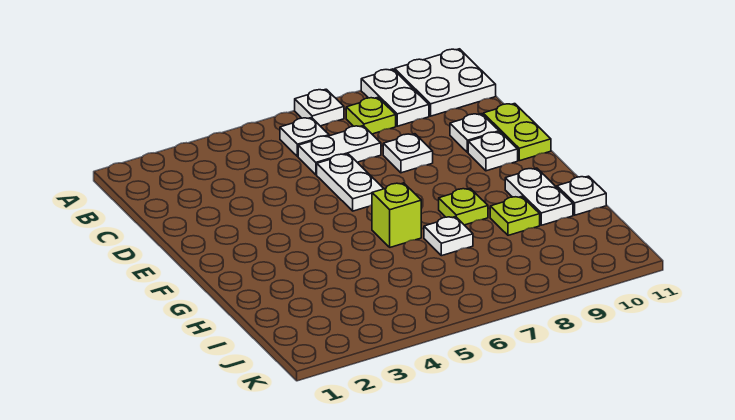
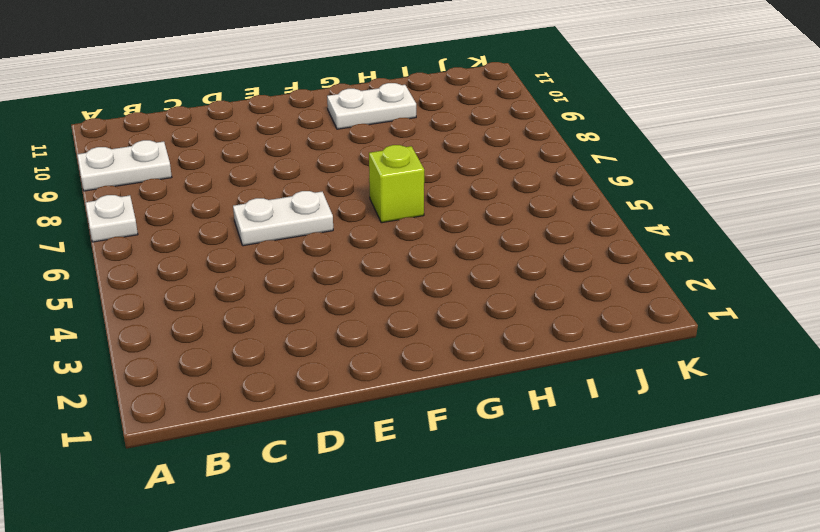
none -> white plate A10:B11 level 1
none -> white plate B6 level 1
none -> lime plate B8 level 1

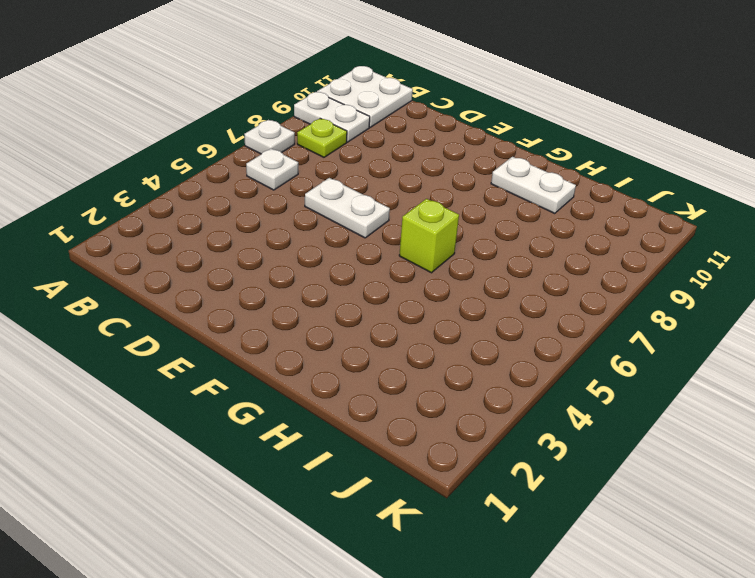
none -> white plate C6:C7 level 1
none -> white plate D8 level 1
none -> white plate D10 level 1

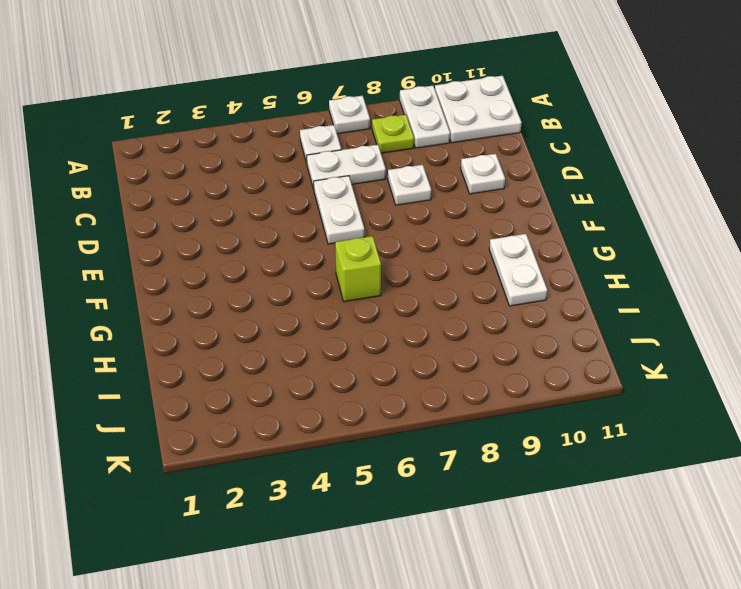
none -> lime plate D11:E11 level 1
none -> white plate E10 level 1
none -> lime plate G8 level 1

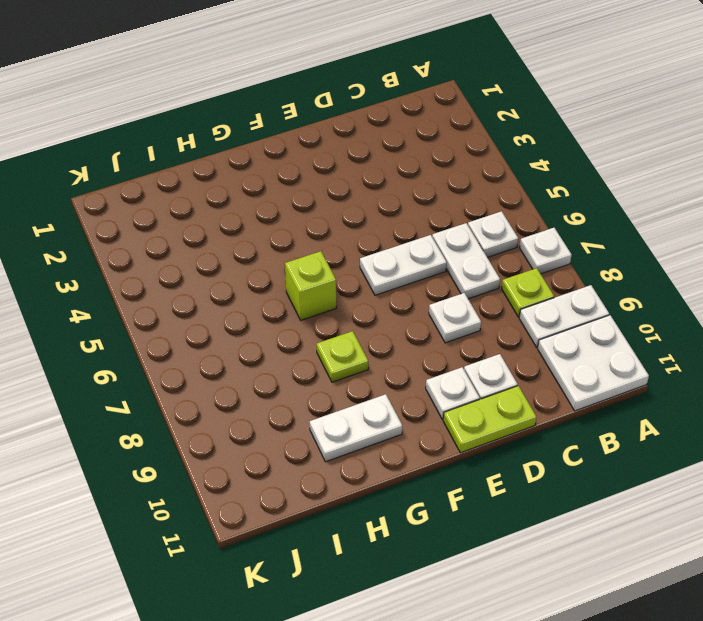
none -> white plate H7 level 1
none -> lime plate H9 level 1
none -> white plate H11 level 1

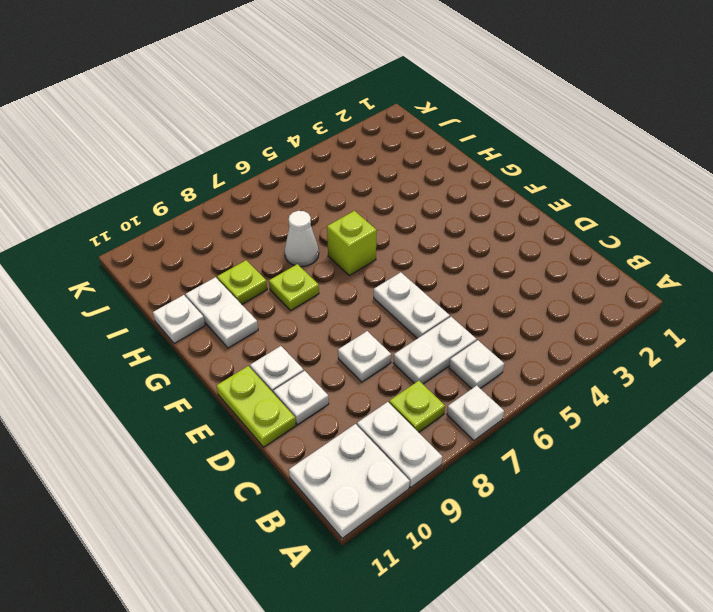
white cone H7 level 1 -> white plate H7 level 1

